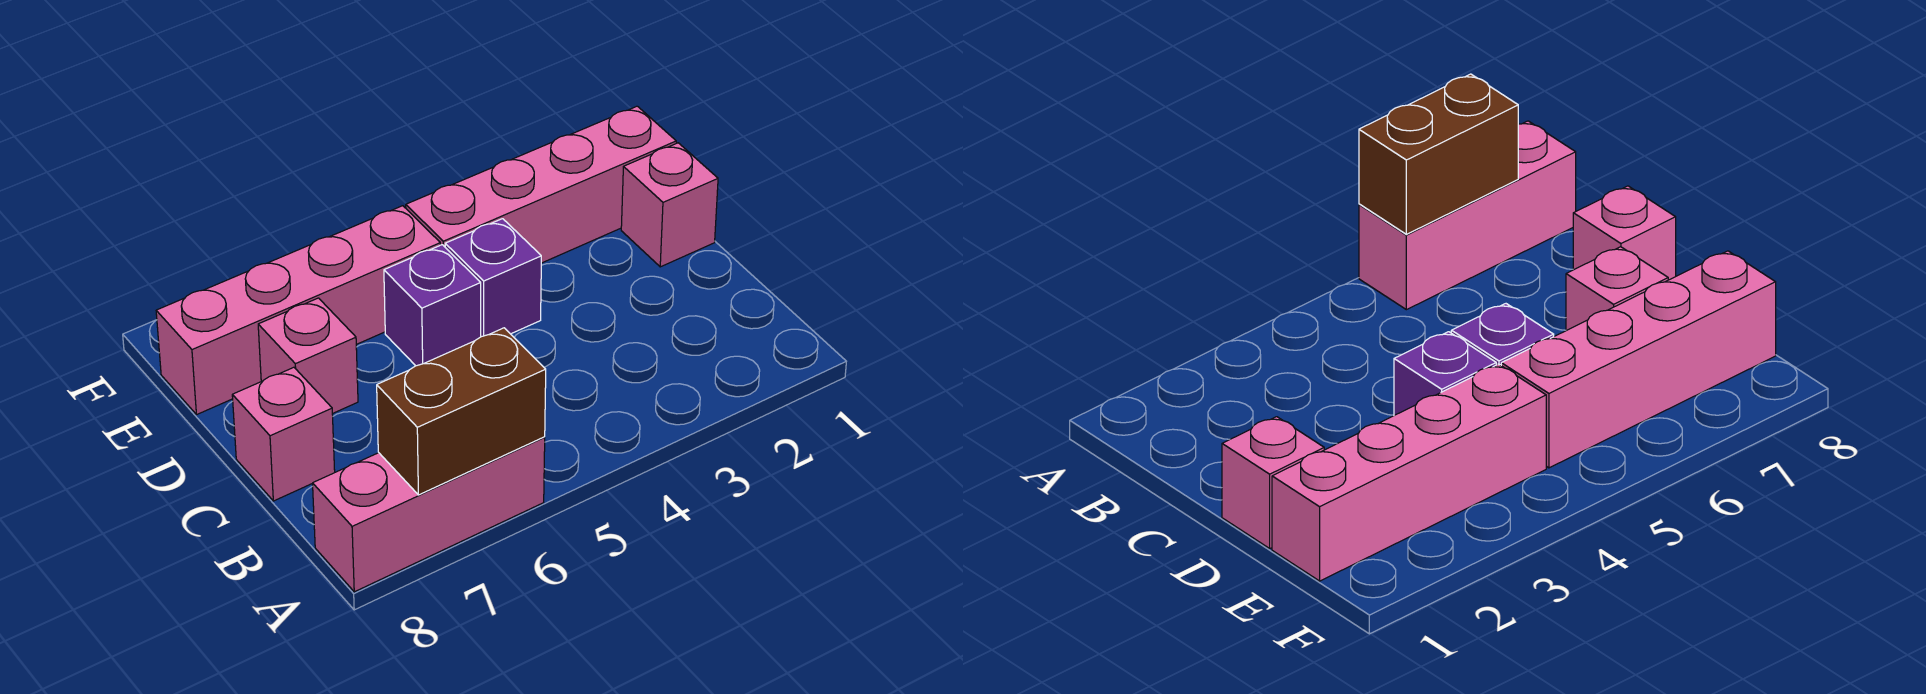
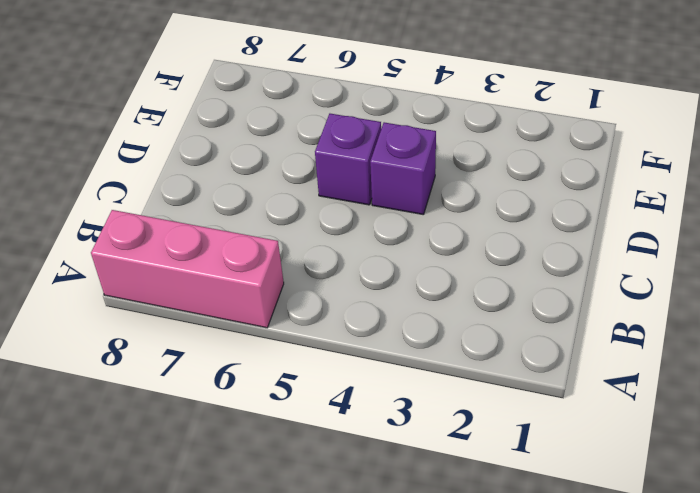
none -> pink brick C8 level 1
none -> pink brick D1 level 1

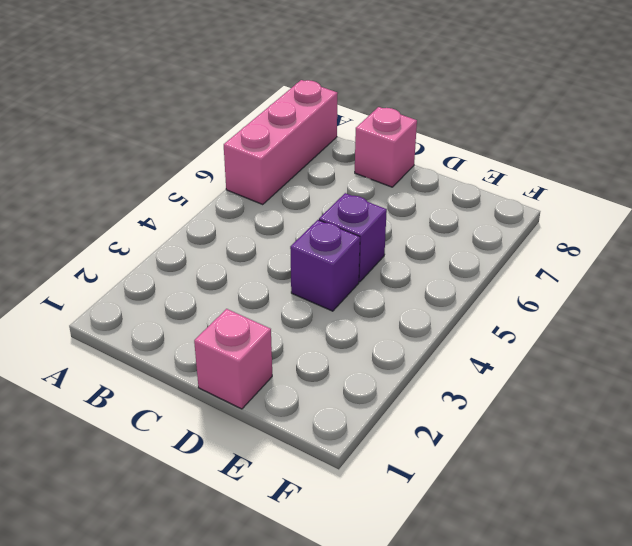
none -> pink brick D7 level 1
none -> pink brick E1:E4 level 1

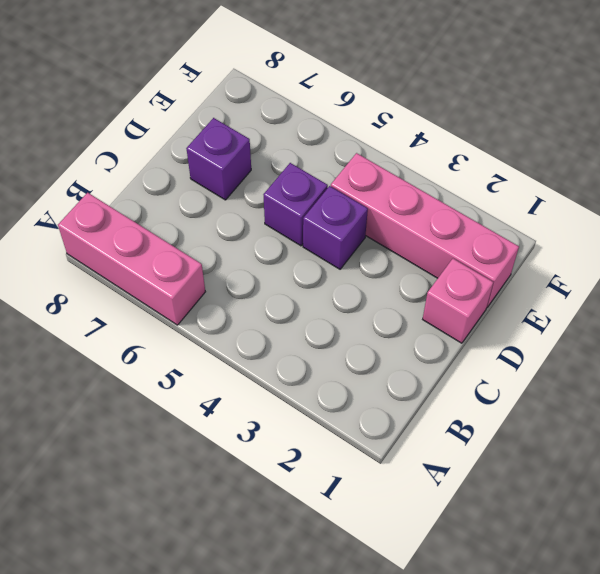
purple brick D7 level 1 -> pink brick D7 level 1
none -> pink brick C8 level 1
none -> pink brick E5:E8 level 1

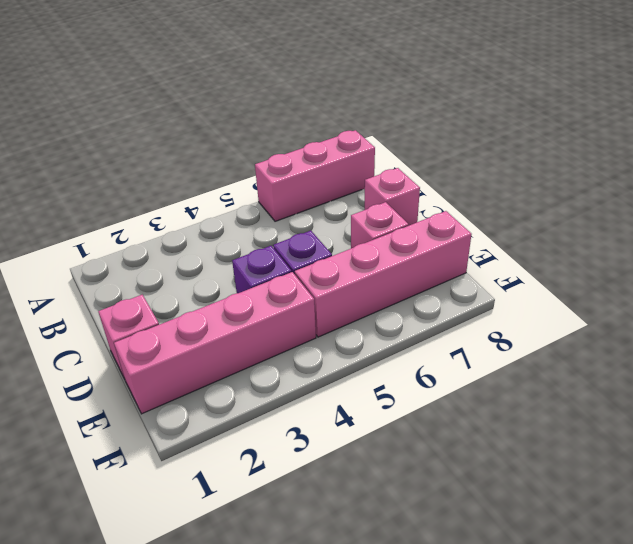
none -> brown brick A6:A7 level 2

